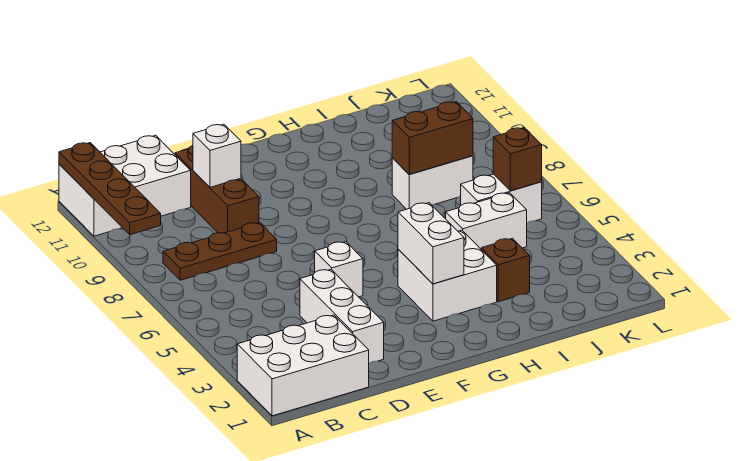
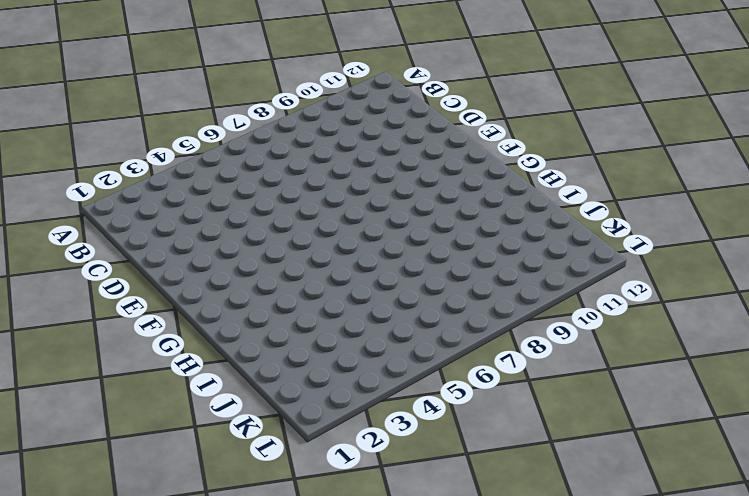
none -> white brick A1:C2 level 1
none -> white brick A11:C12 level 1
none -> brown plate B8:D8 level 1

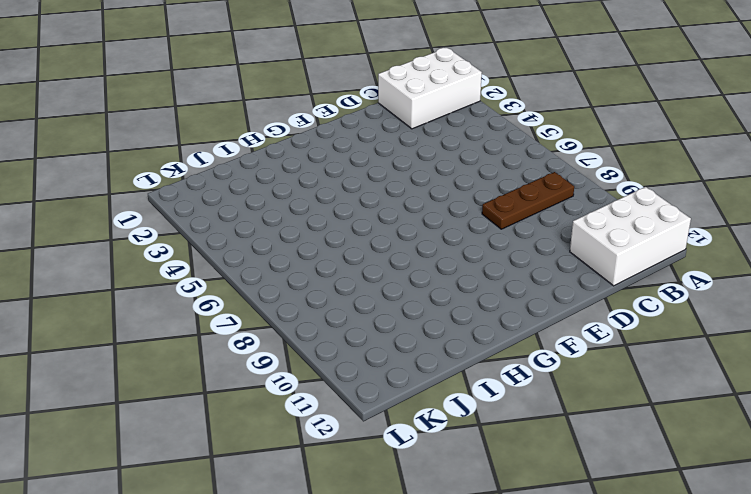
none -> white brick D2:D4 level 1
none -> brown brick D9:D11 level 1
none -> white brick E5 level 1

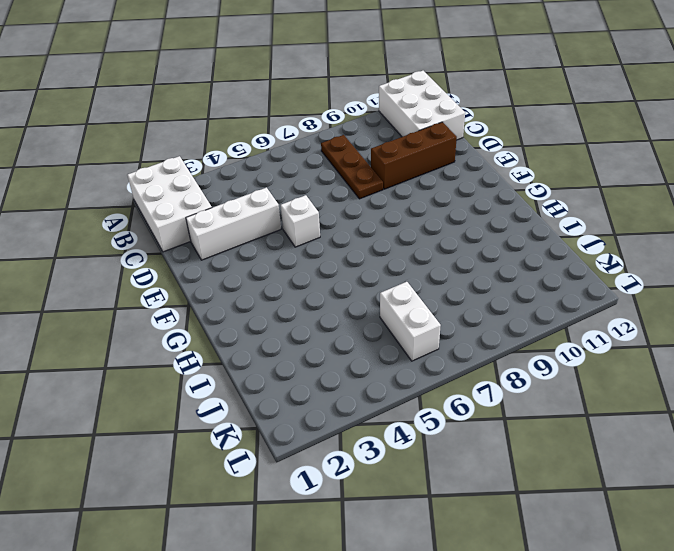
none -> white brick G3:H4 level 1
none -> brown brick I3 level 1
none -> white brick I5:J5 level 1

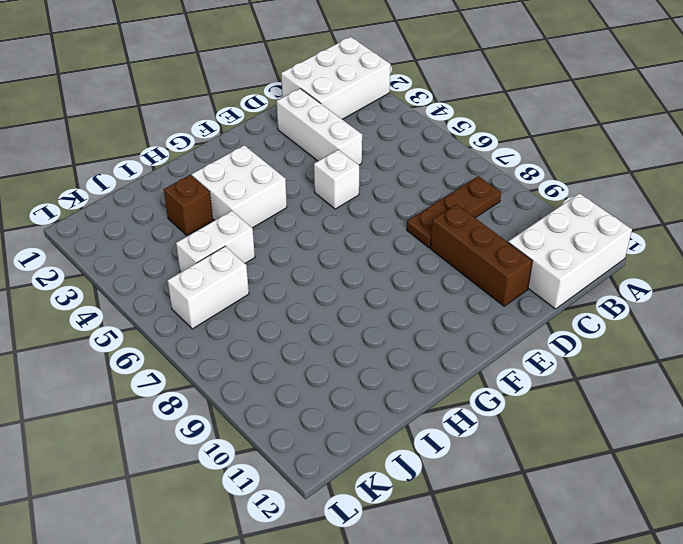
none -> white brick I8:J8 level 1
none -> brown plate A9:A12 level 2
none -> white brick D10 level 2

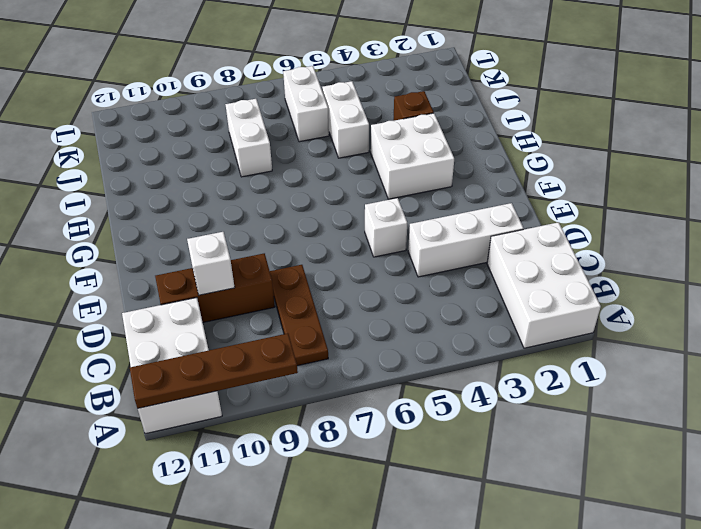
none -> white brick G3:G4 level 2
none -> brown brick I8:J8 level 2
none -> brown brick K6 level 2

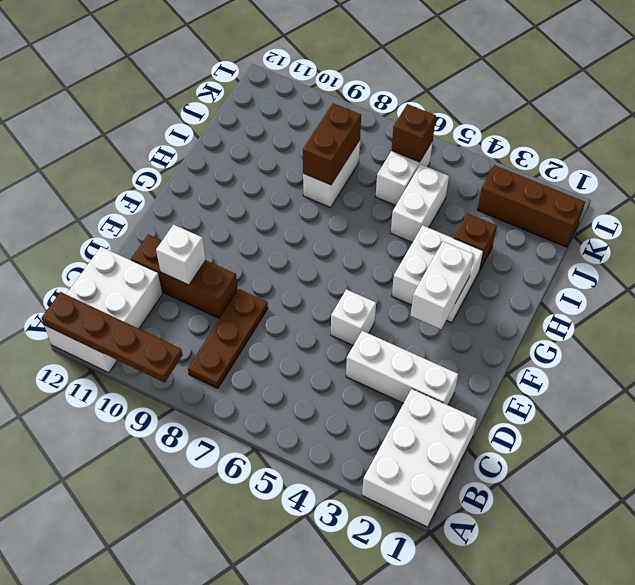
white brick F3:G3 level 2 -> white brick G3:G4 level 2
brown brick K1:K3 level 1 -> none

